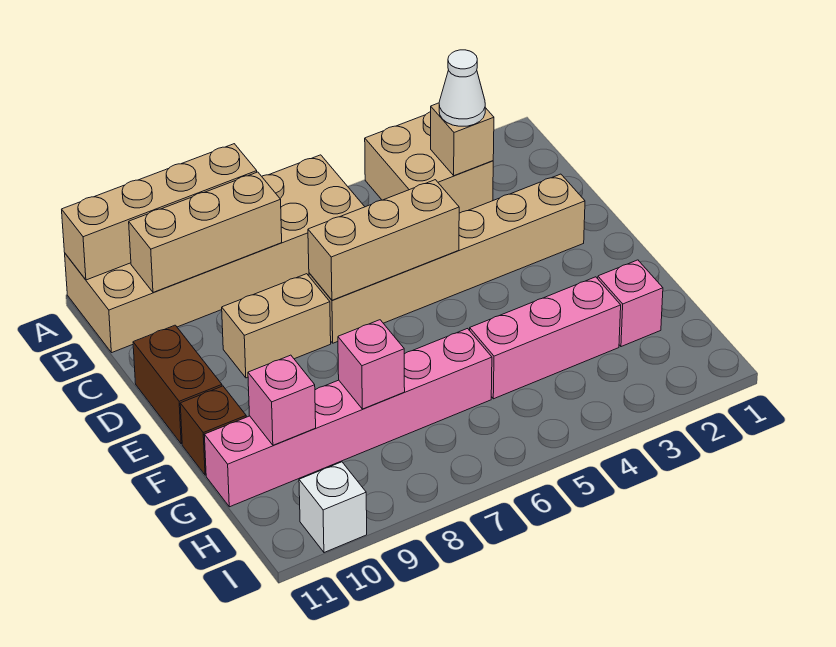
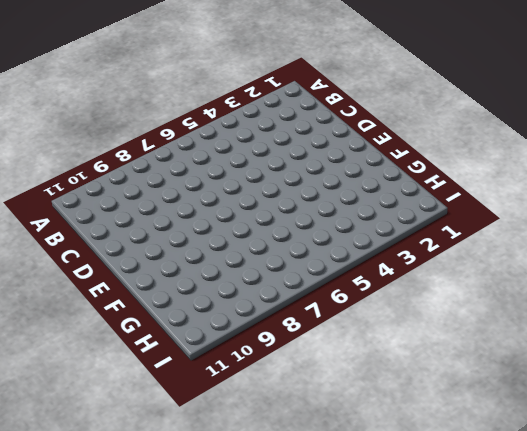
none -> tan brick A3:B4 level 1
none -> tan brick A6:B11 level 1
none -> tan brick D2:D7 level 1

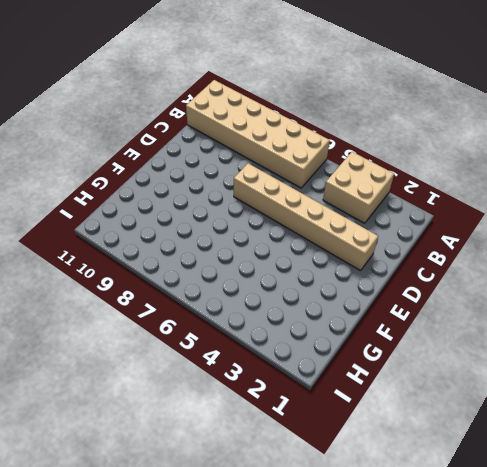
none -> tan brick D8:D9 level 1
none -> brown brick D11:E11 level 1
none -> brown brick F11 level 1

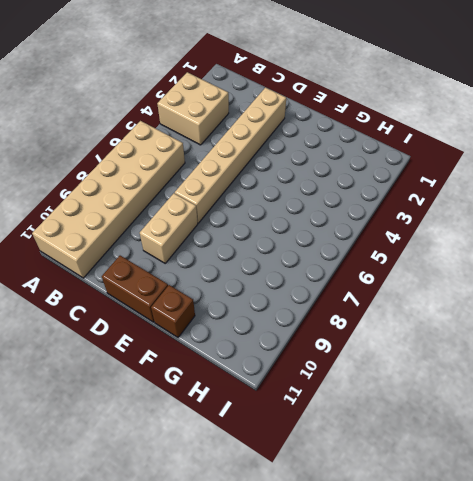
none -> pink brick G2 level 1
none -> pink brick G3:G5 level 1
none -> pink brick G6:G11 level 1

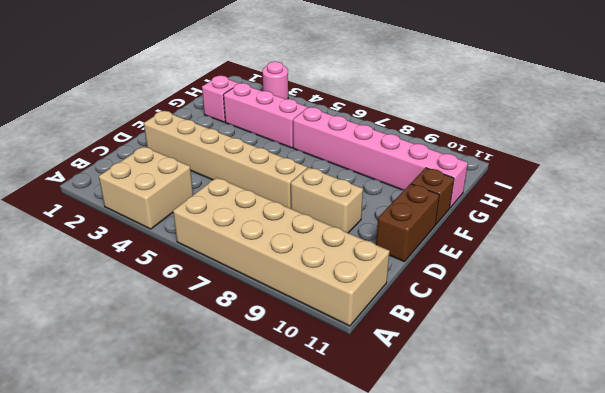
pink round brick I3 level 1 -> none
none -> white brick I10 level 1
none -> tan brick A8:A11 level 2
none -> tan brick B3 level 2

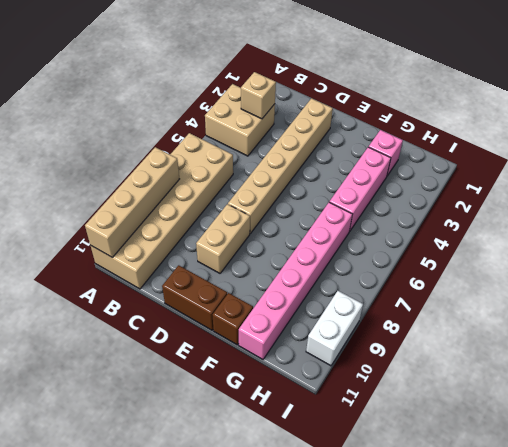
white brick I9:I10 level 1 -> white brick I10 level 1
none -> tan brick B8:B10 level 2
none -> tan brick D5:D7 level 2
none -> pink brick G8 level 2

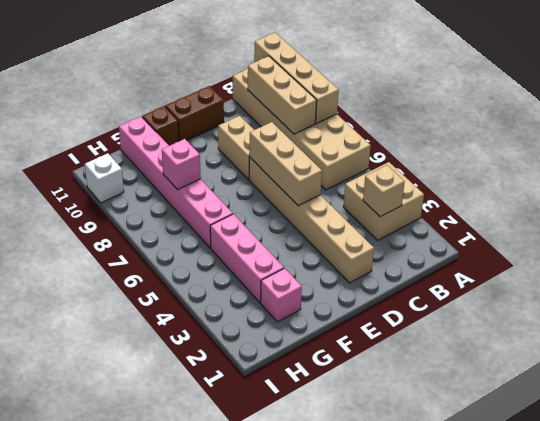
none -> pink brick G10 level 2
none -> white cone B3 level 3

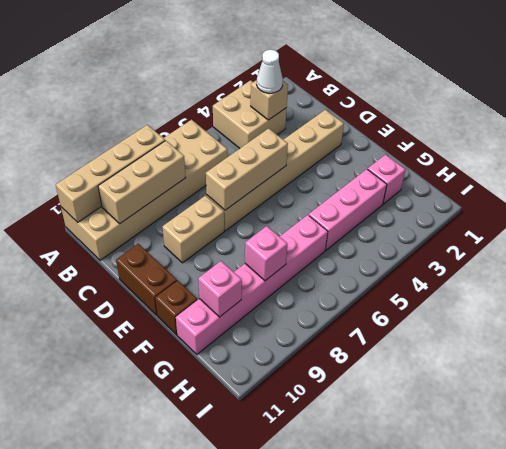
none -> white brick I10 level 1

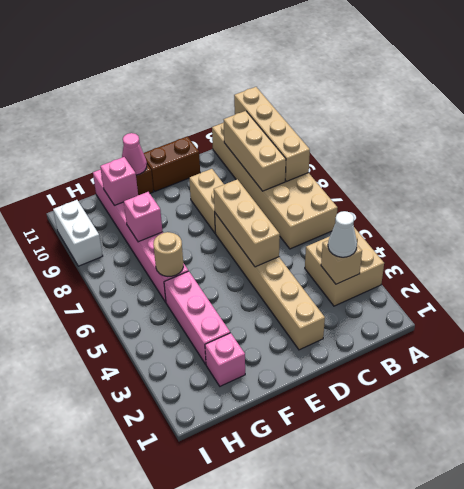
pink cone F11 level 2 -> none
tan round brick G6 level 2 -> none
white brick I9:I10 level 1 -> white brick I10 level 1

